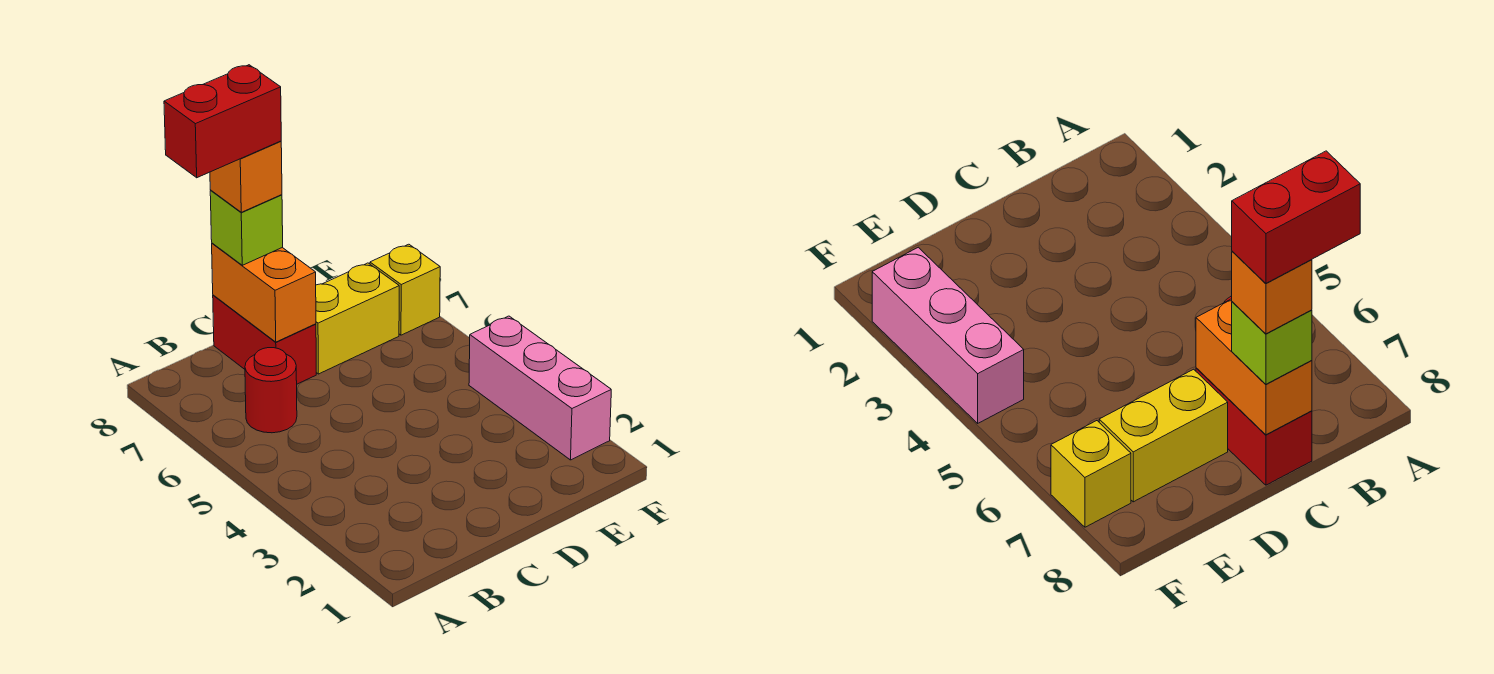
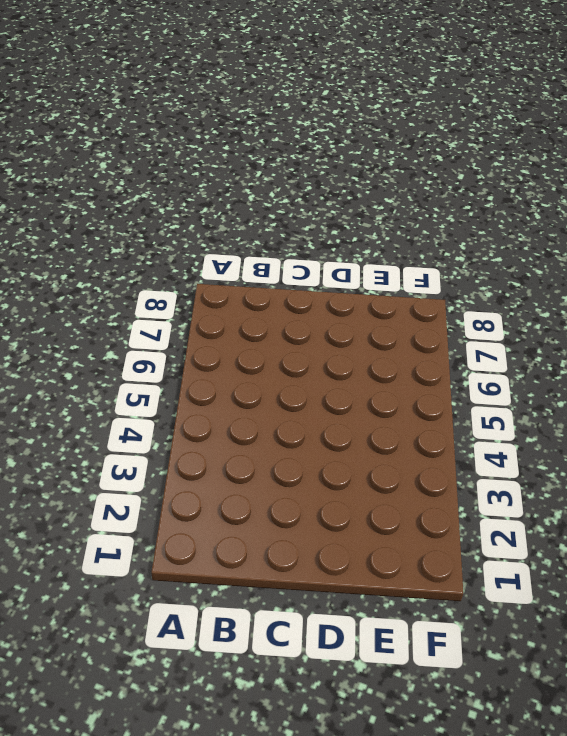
none -> red round brick B6 level 1
none -> red brick C7:C8 level 1

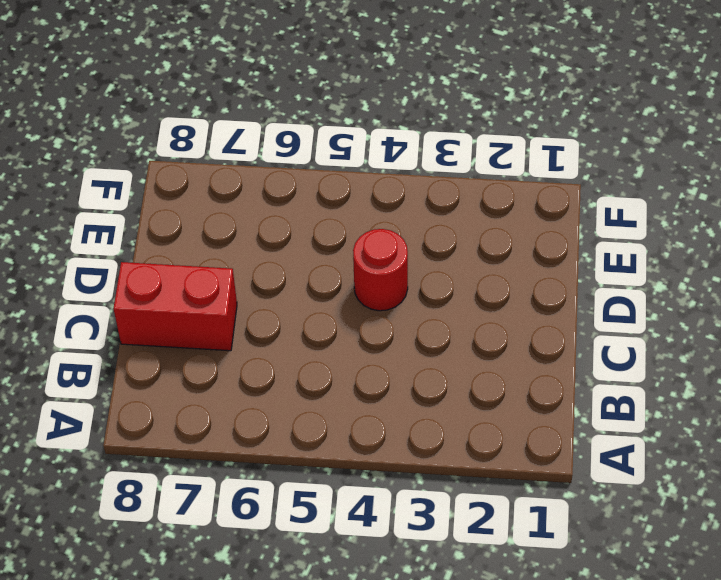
red round brick D4 level 1 -> red round brick B6 level 1
none -> yellow brick D7:E7 level 1
none -> pink brick F2:F4 level 1

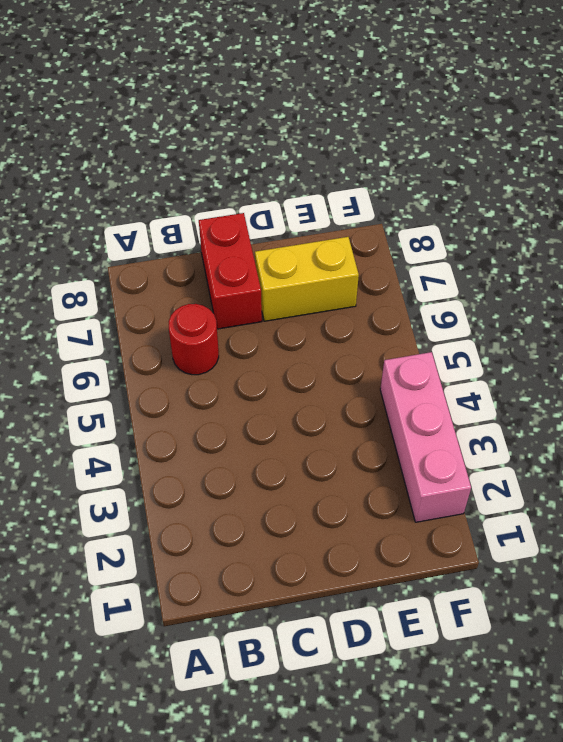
none -> yellow brick F7 level 1
none -> orange brick C7:C8 level 2

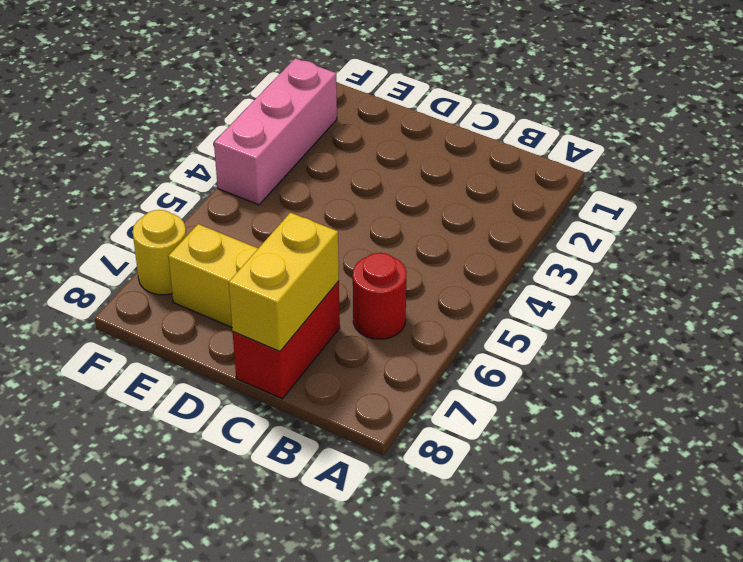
yellow brick C7:C8 level 2 -> orange brick C7:C8 level 2
yellow round brick F7 level 1 -> yellow brick F7 level 1
none -> lime brick C8 level 3
none -> orange brick C8 level 4

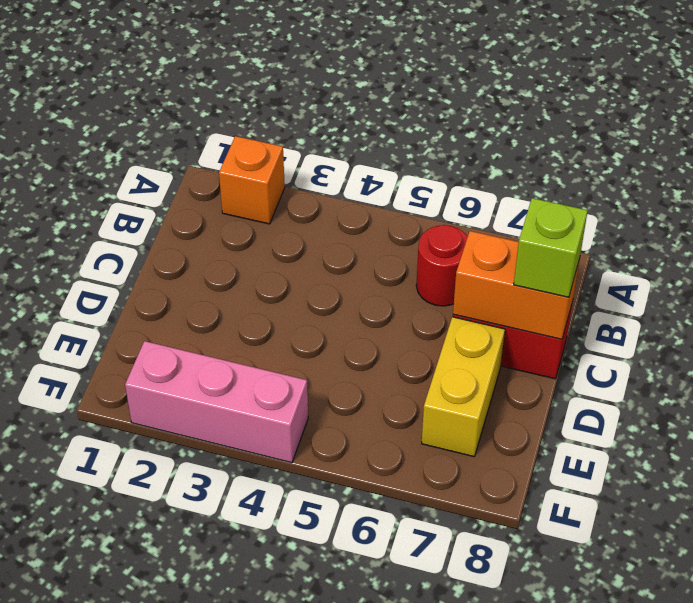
orange brick A2 level 1 -> orange brick C8 level 4
none -> yellow brick F7 level 1
none -> red brick B8:C8 level 5

